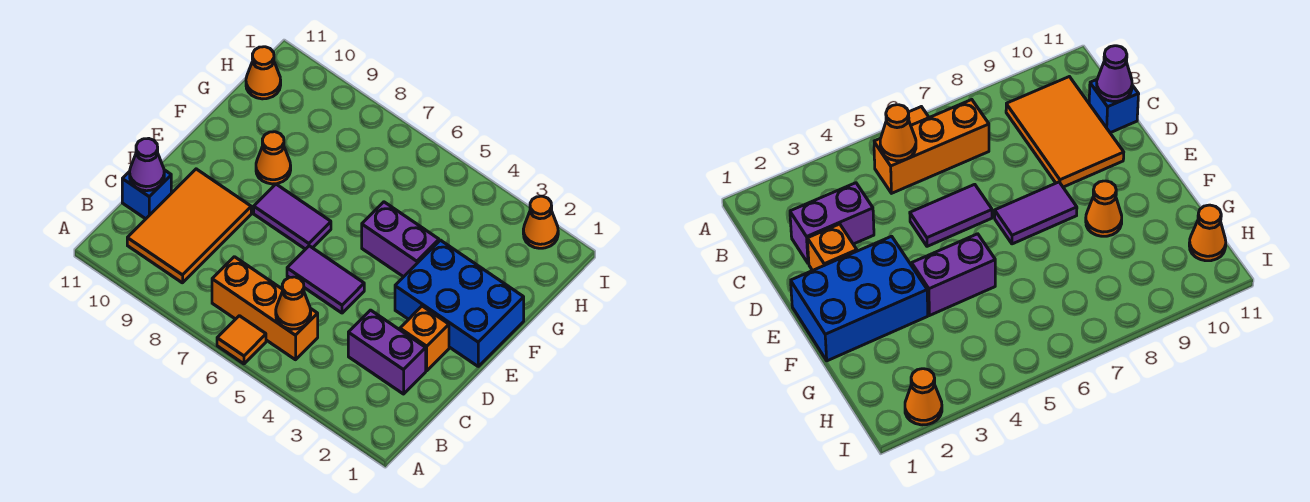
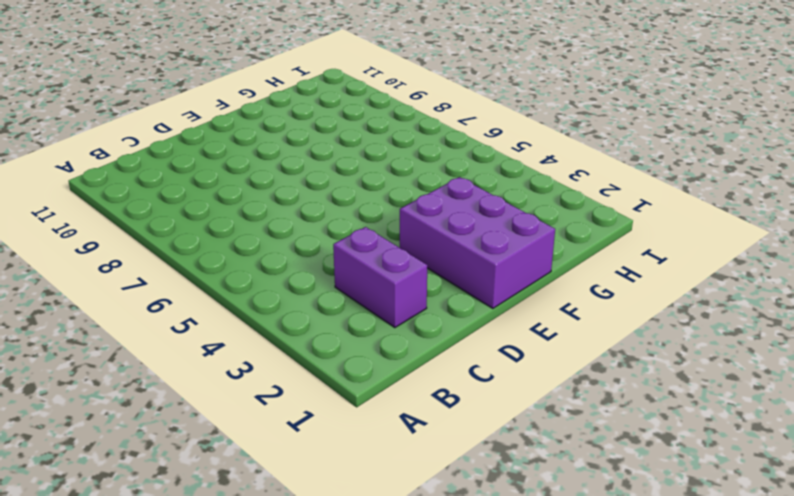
purple brick E1:F3 level 1 -> blue brick E1:F3 level 1
none -> orange tile A6 level 1
none -> orange brick B5:B7 level 1
none -> orange tile B9:D10 level 1

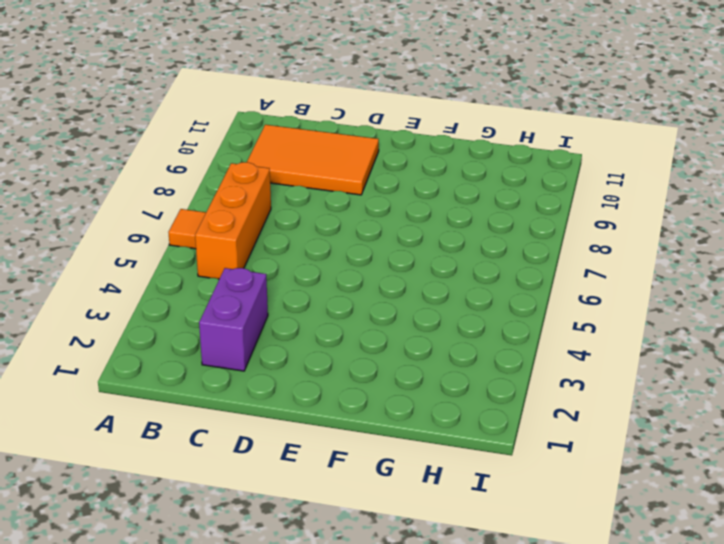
none -> blue brick C11 level 1
none -> orange brick D2 level 1
none -> purple tile D5:D6 level 1

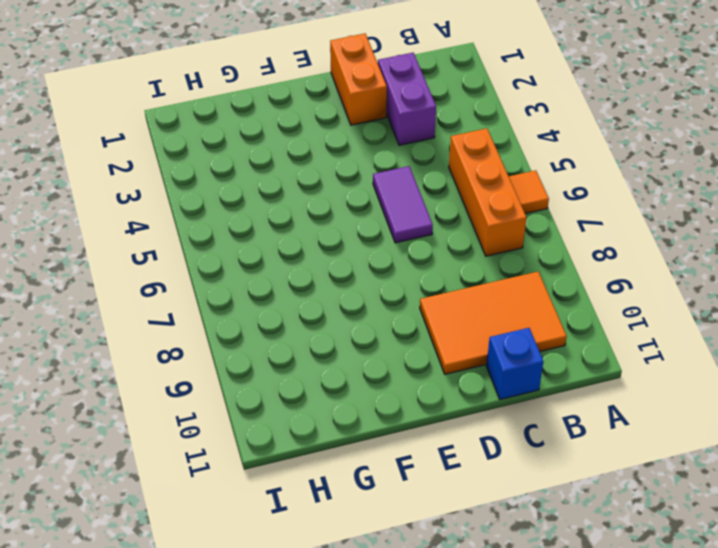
orange brick D1:D2 level 1 -> orange brick D2 level 1
none -> blue brick E1:F3 level 1
none -> purple tile E7:E8 level 1
none -> purple brick F4:F5 level 1

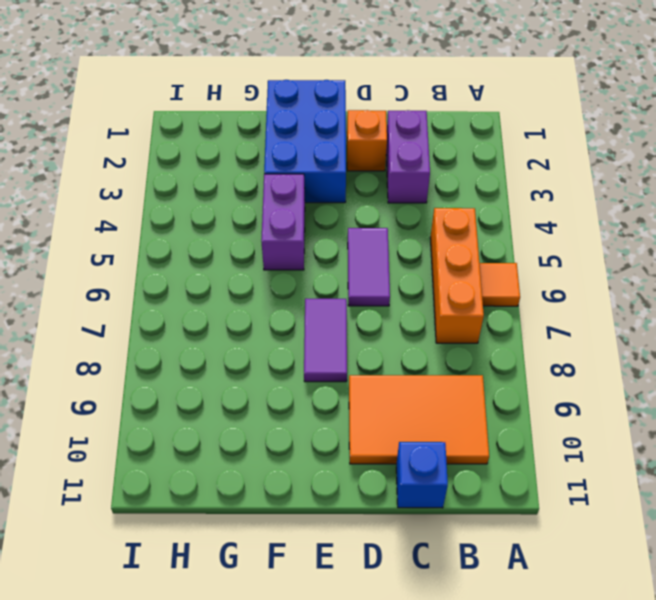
none -> orange cone F9 level 1
none -> orange cone H11 level 1
none -> orange cone I2 level 1

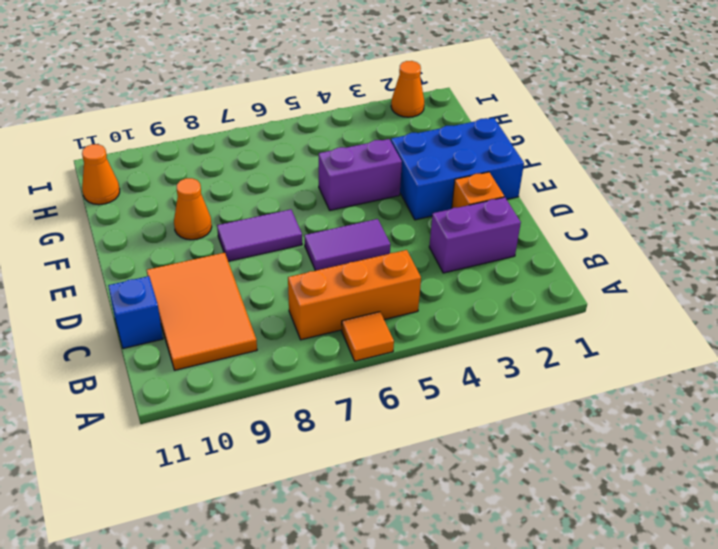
none -> orange cone B5 level 2
none -> purple cone C11 level 2

